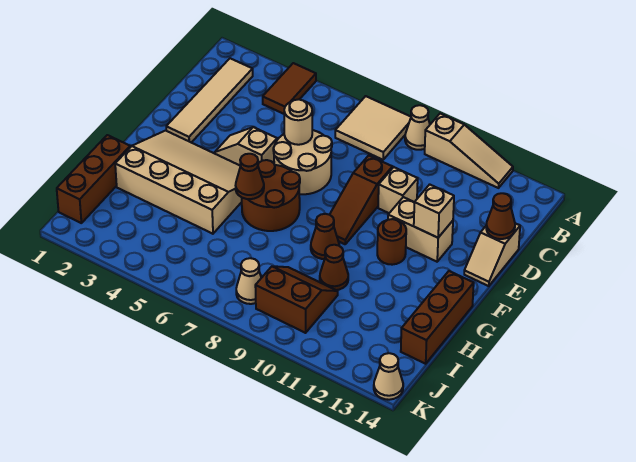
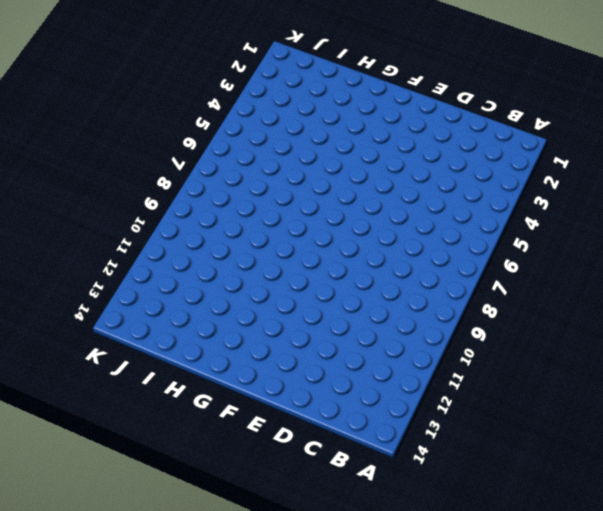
none -> brown tile A4:B4 level 1
none -> tan tile A7:B8 level 1
none -> tan cone A9 level 1

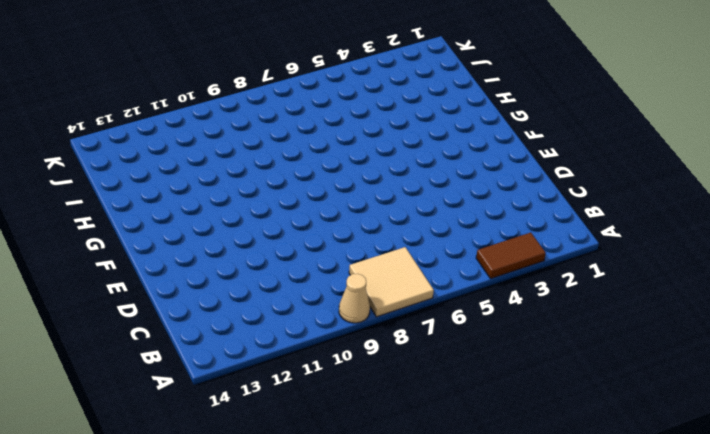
brown tile A3:A4 level 1 -> brown tile A4:B4 level 1
none -> tan slope A10:A12 level 1 top 10
none -> tan tile B2:E2 level 1
none -> tan round brick D6:E7 level 1

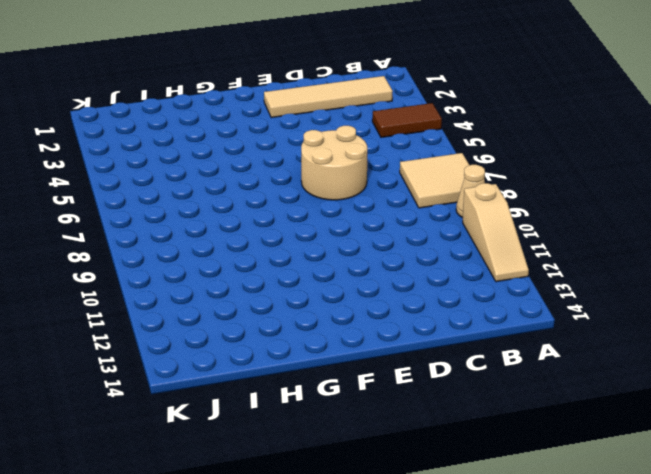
none -> brown slope D9:F9 level 1 top D
none -> tan brick D10 level 1
none -> tan slope D14:E14 level 1 top D

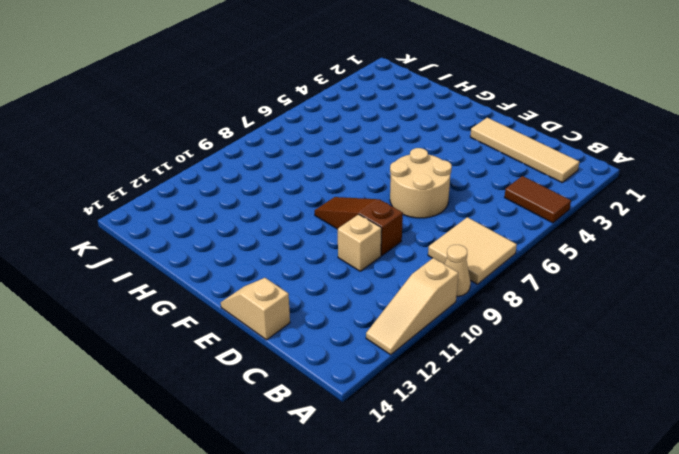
none -> tan slope E4:E5 level 1 top 5
none -> tan brick E11:E12 level 1
none -> tan slope F2:H5 level 1 top H

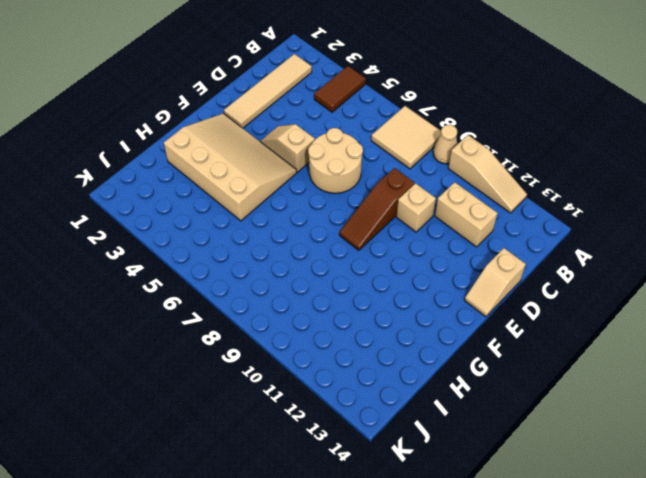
tan brick C11:C12 level 1 -> tan brick E11:E12 level 1
none -> brown round brick F6:G7 level 1
none -> brown round brick F11 level 1
none -> brown cone G9 level 1

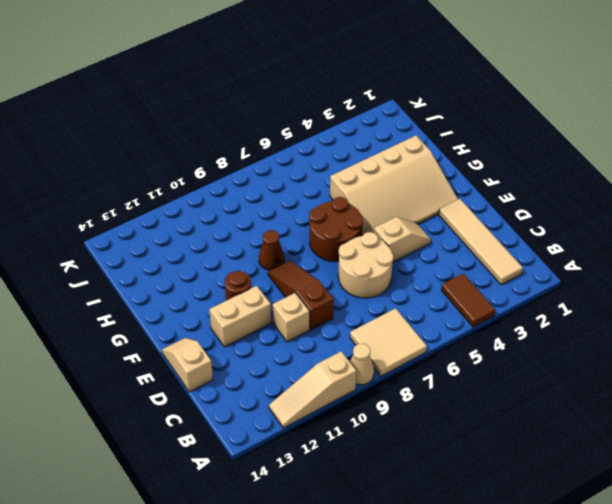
none -> brown brick G14:I14 level 1
none -> brown brick H1:J1 level 1
none -> brown cone H10 level 1

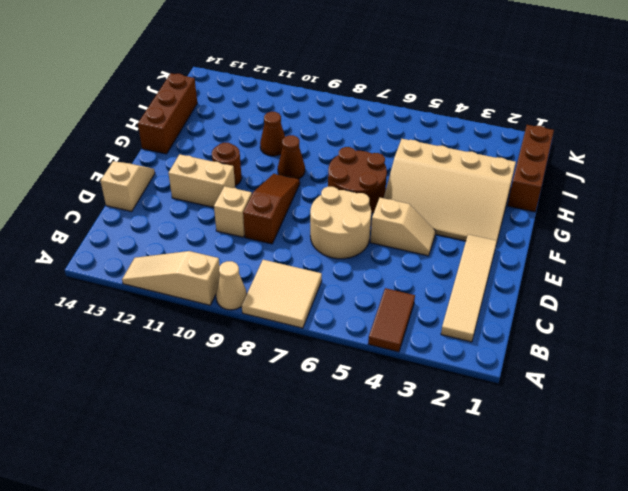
none -> brown slope I9:J10 level 1 top J
none -> tan cone J8 level 1
none -> tan cone K14 level 1

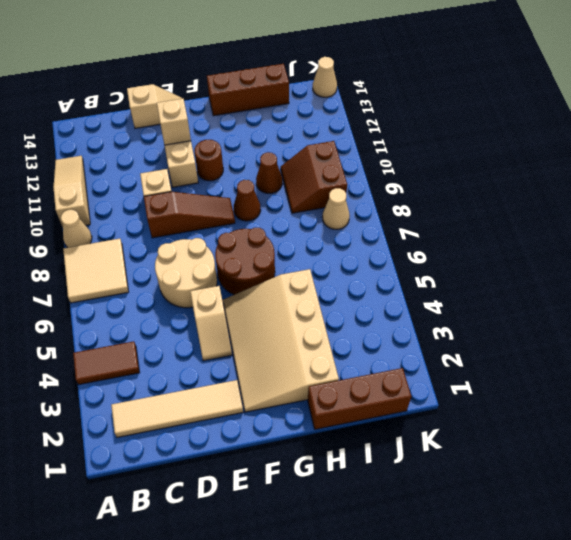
none -> tan round brick D6 level 2
none -> brown cone D14 level 2
none -> brown cone G6 level 2

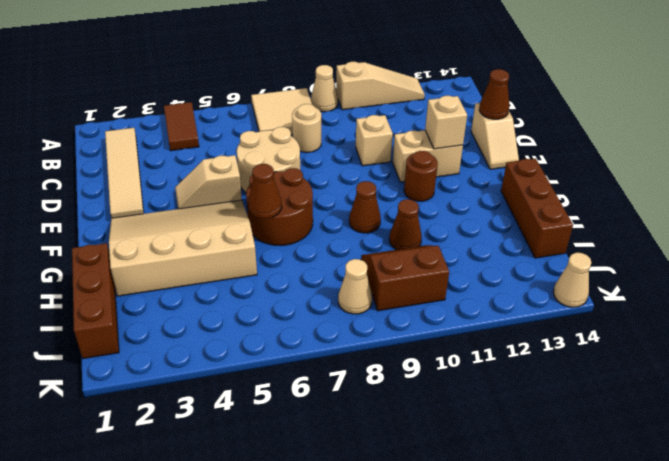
tan round brick C8 level 1 -> tan round brick D6 level 2
none -> brown slope D9:F9 level 1 top D

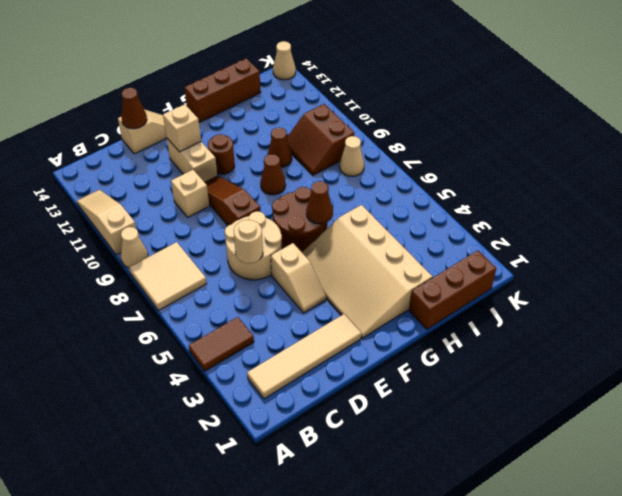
brown slope E8:E10 level 1 top 8 -> brown slope D9:F9 level 1 top D

